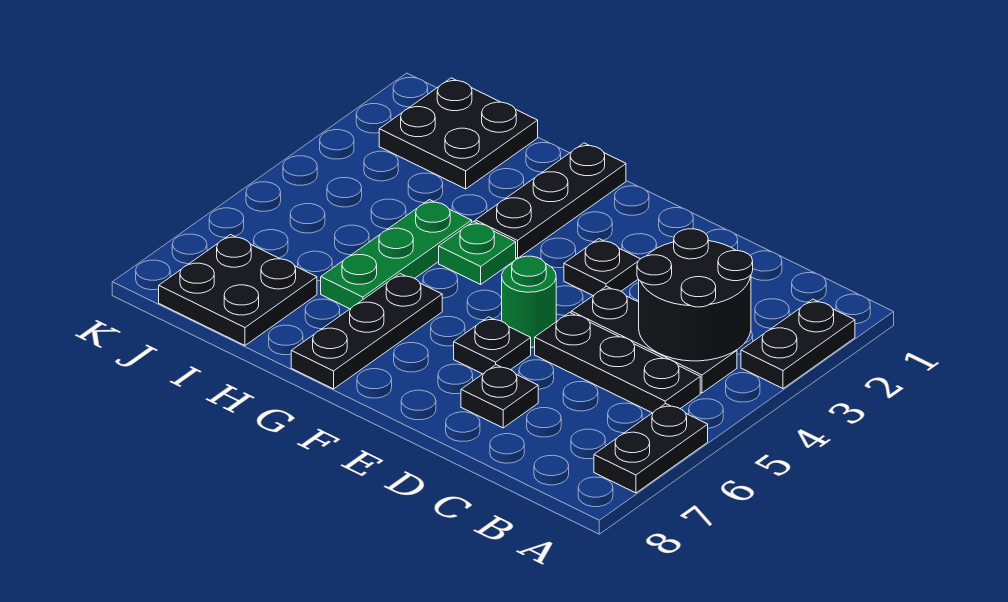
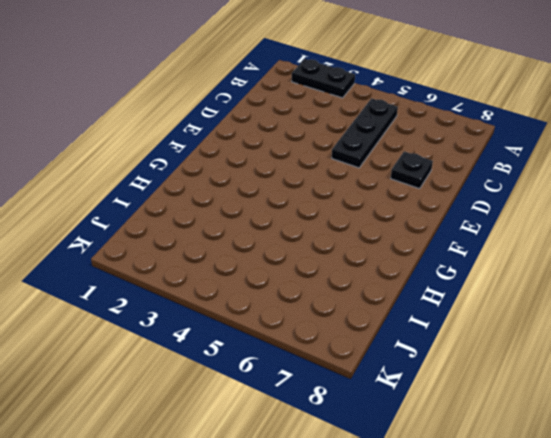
none -> black plate A6:A7 level 1
none -> black plate B4:D4 level 1
none -> black plate E3 level 1

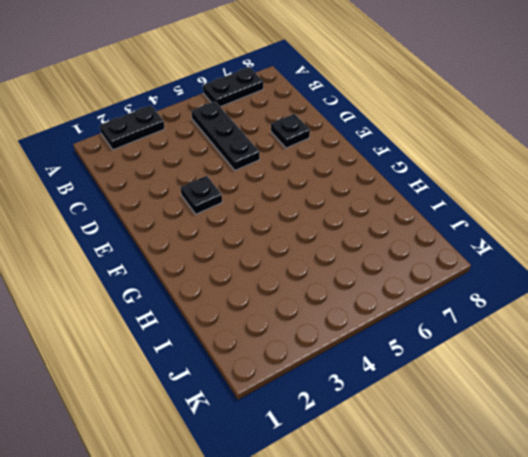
none -> black plate B4:D4 level 1
none -> green round brick E5 level 1
none -> black plate E6 level 1

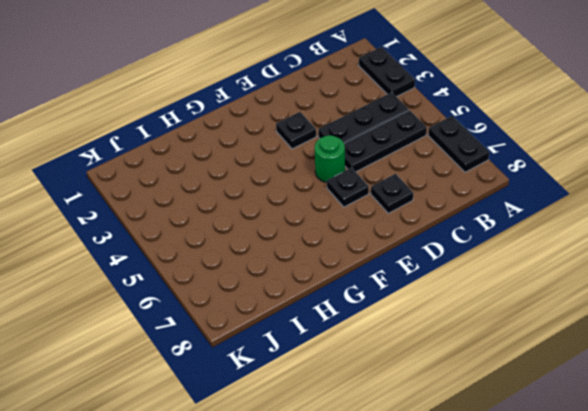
none -> black plate G1:G3 level 1
none -> green plate G4 level 1
none -> black plate G6:G8 level 1

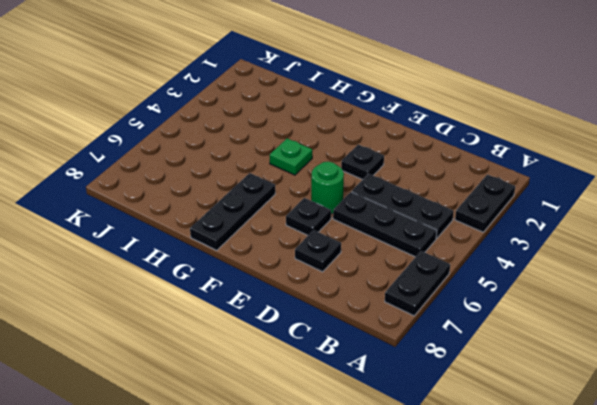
none -> black plate G1:G3 level 1
none -> green plate H4:H6 level 1
none -> black plate I1:J2 level 1

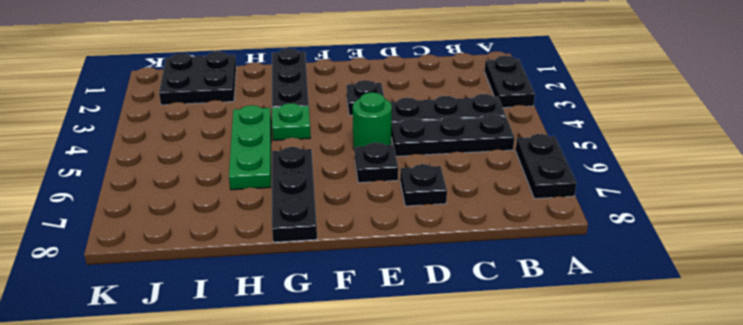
none -> black plate I7:J8 level 1
none -> black round brick B3:C4 level 2

